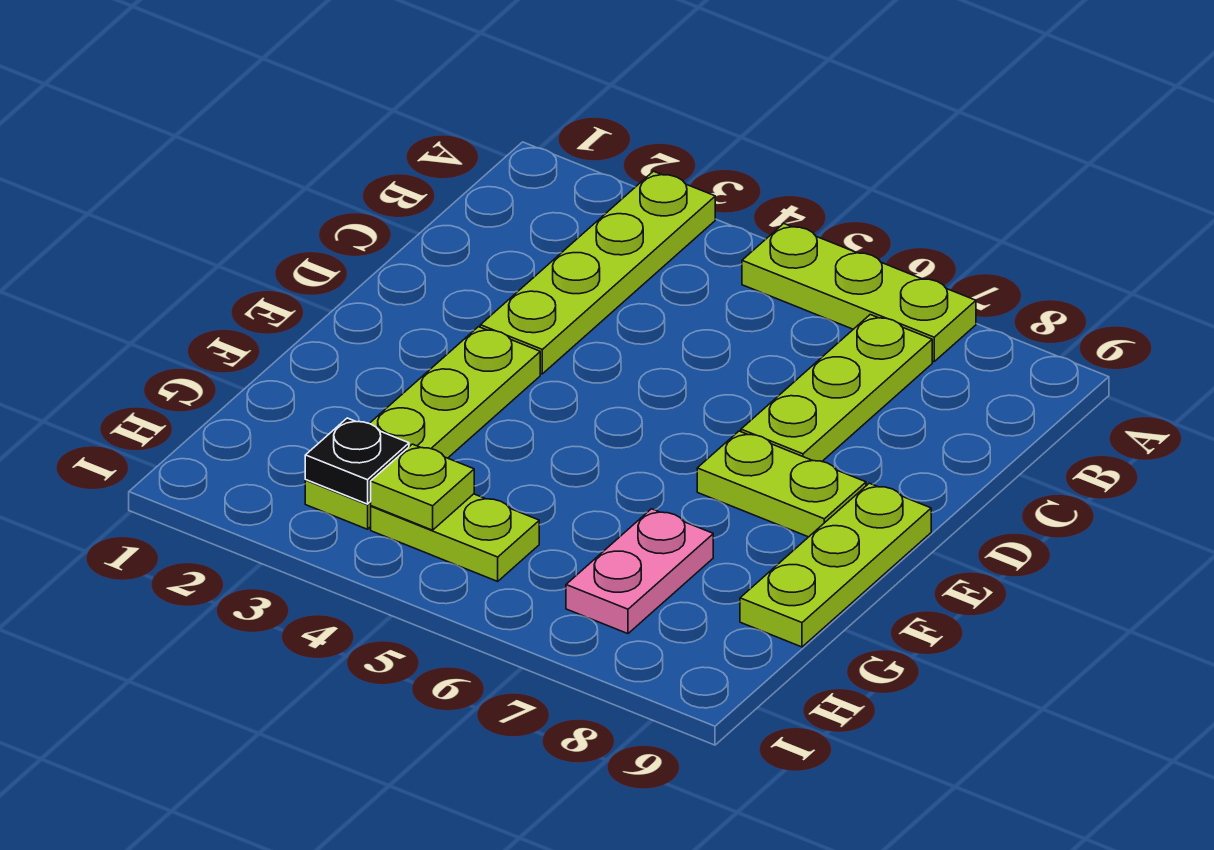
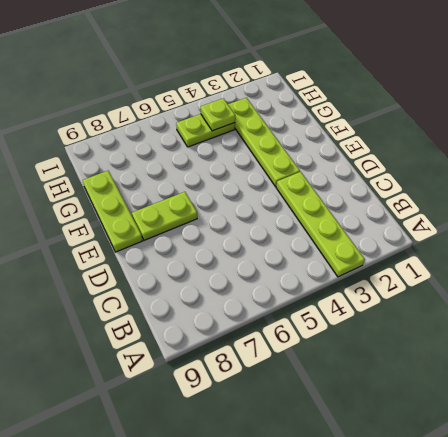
none -> lime plate A5:A7 level 1
none -> lime plate B7:D7 level 1

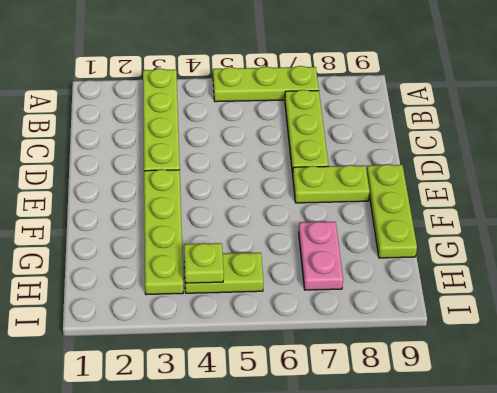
none -> black plate H3 level 2

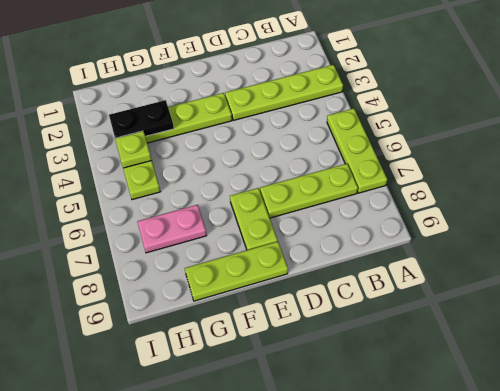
black plate G3:H3 level 2 -> black plate H3 level 2

